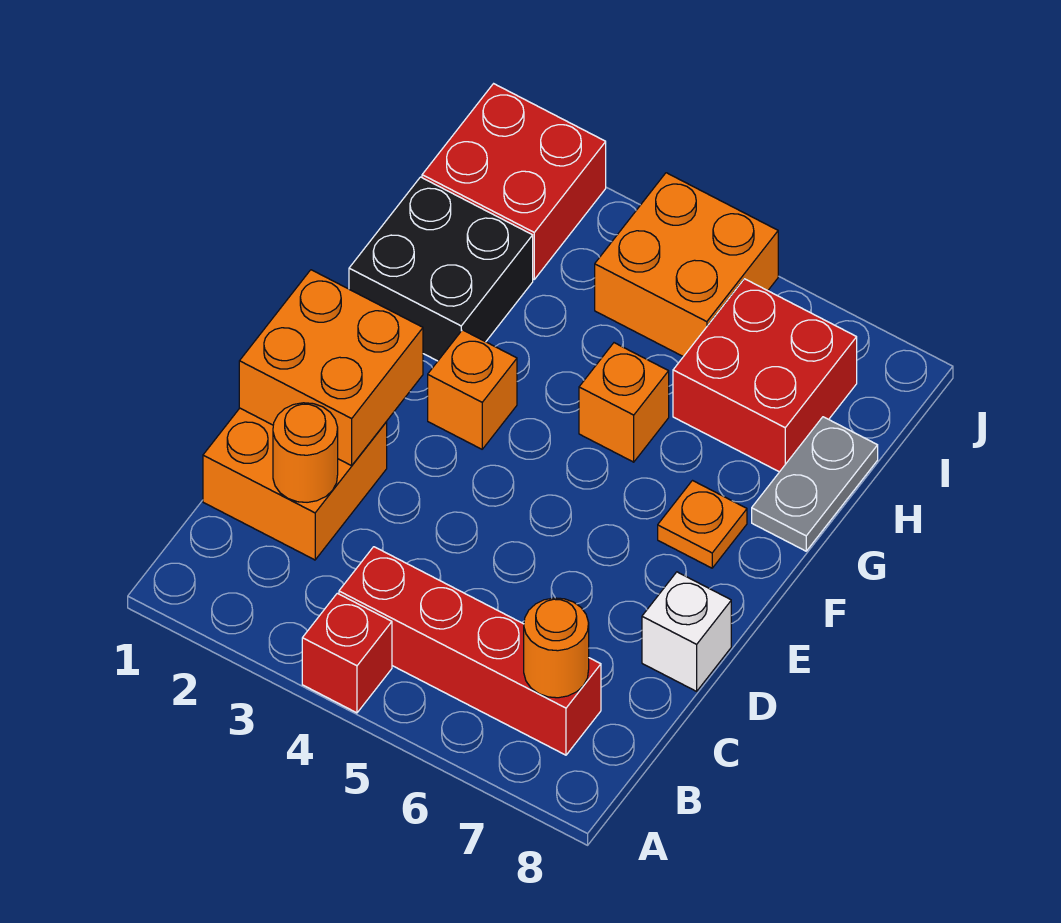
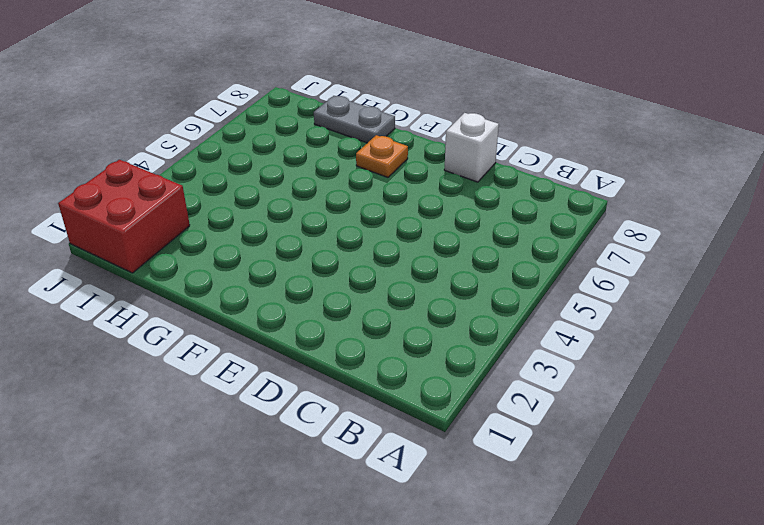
none -> red brick A4 level 1
none -> red brick B4:B7 level 1
none -> orange brick C1:D2 level 1

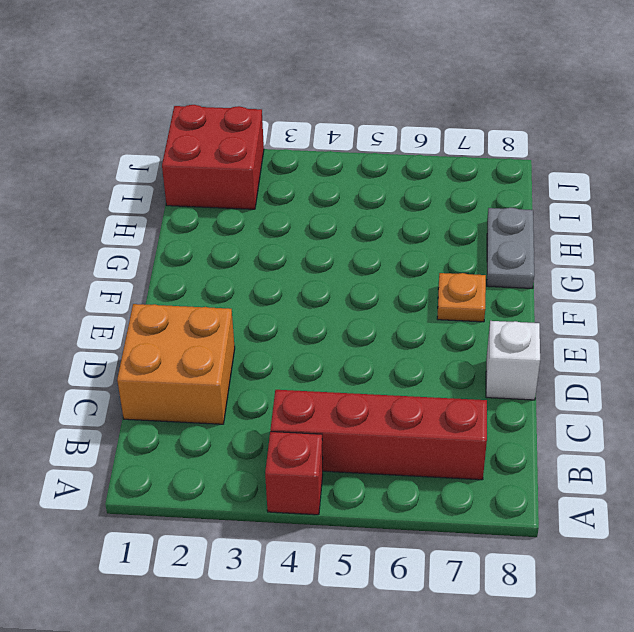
none -> orange brick F3 level 1
none -> black brick G1:H2 level 1
none -> orange brick G5 level 1

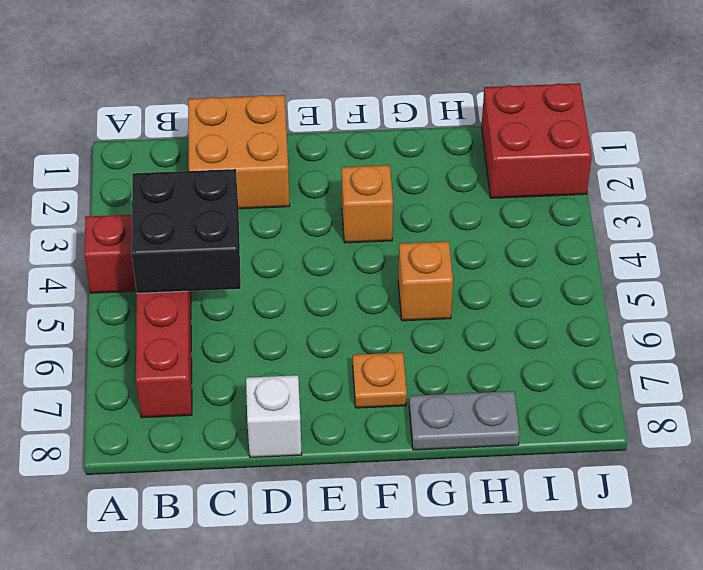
black brick B4:C5 level 2 -> black brick G1:H2 level 1
none -> red brick H6:I7 level 1
none -> orange brick I4:J5 level 1
none -> orange round brick B7 level 2

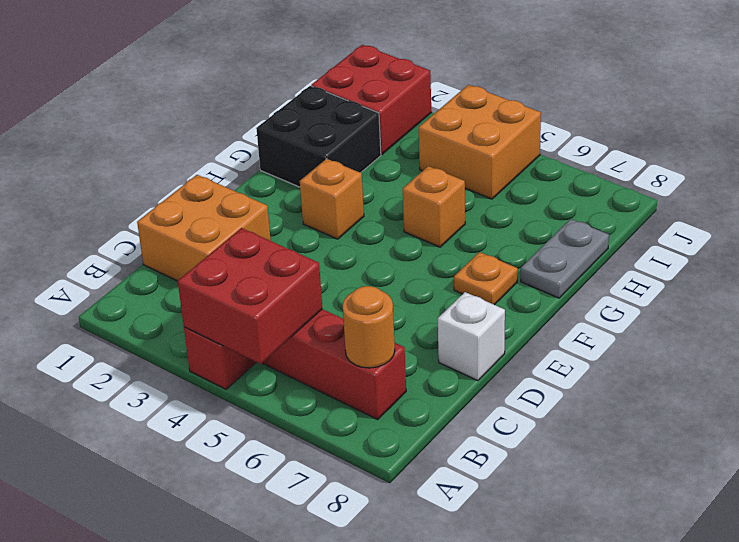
red brick A4:B5 level 2 -> red brick H6:I7 level 1
none -> orange round brick C2 level 2
none -> orange brick D1:E2 level 2

